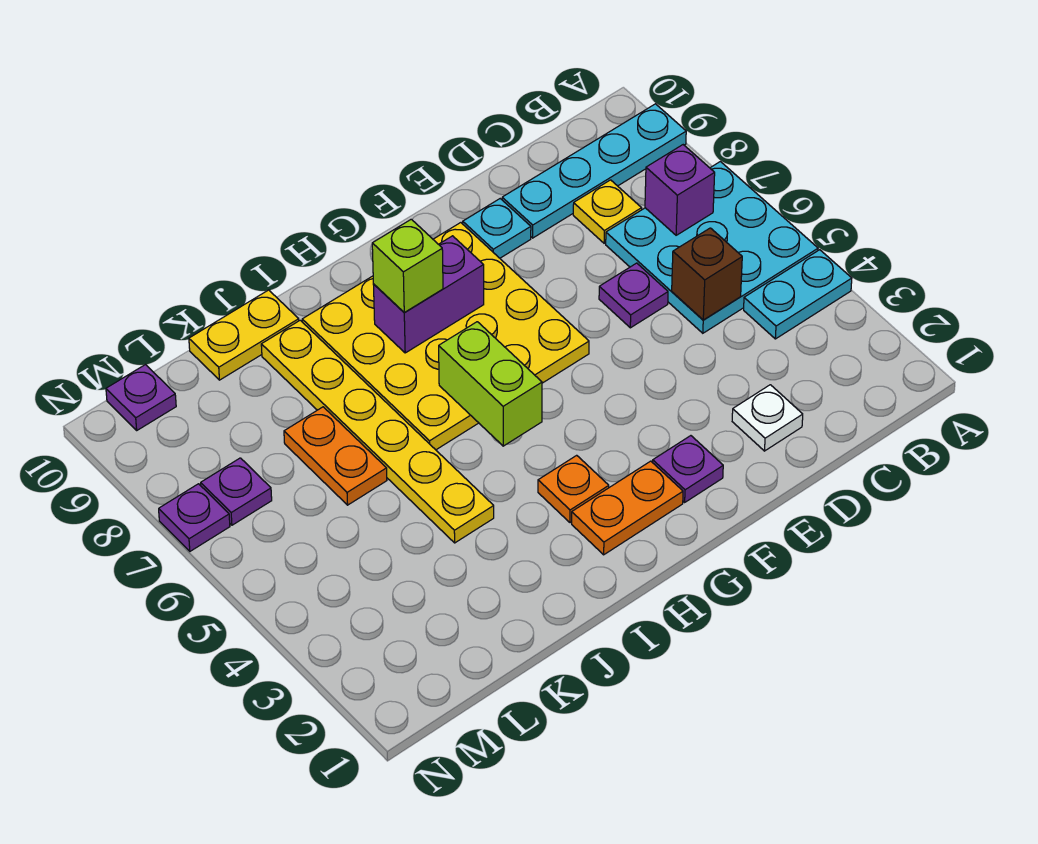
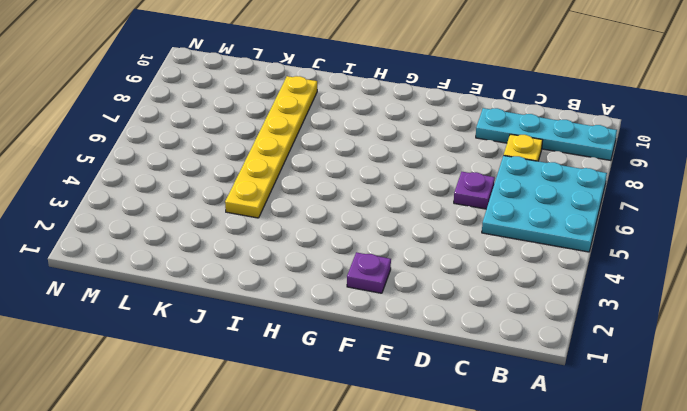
none -> cyan plate A4:B4 level 1
none -> white plate D2 level 1
none -> cyan plate E9 level 1

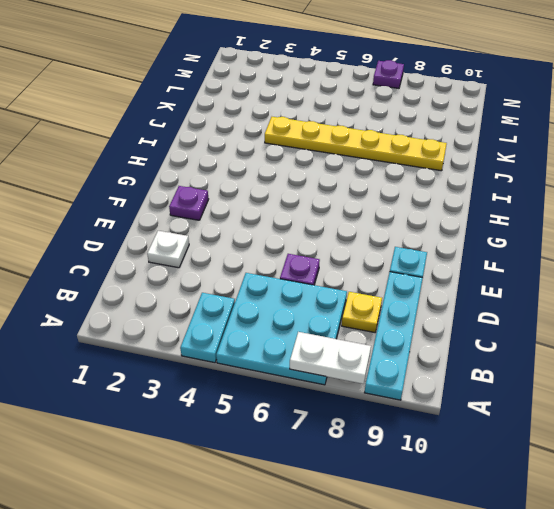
white plate A7:A8 level 2 -> none
none -> yellow plate F6:I9 level 1
none -> orange plate G2:H2 level 1
none -> orange plate H3 level 1

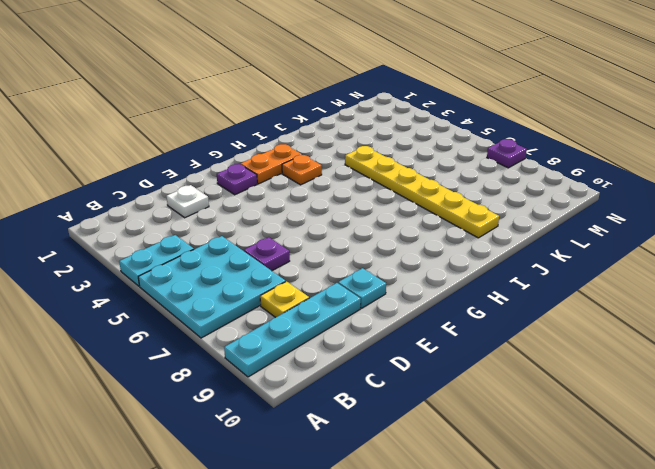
none -> yellow plate F6:I9 level 1
none -> yellow plate J10:K10 level 1
none -> orange plate K6:K7 level 1

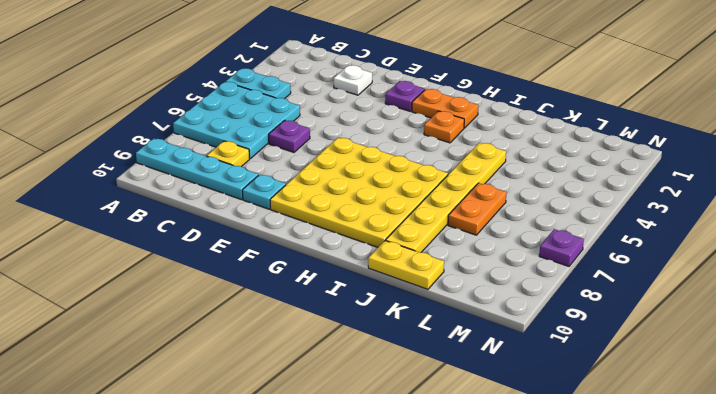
none -> purple plate M7 level 1
none -> purple plate M10 level 1
none -> purple brick B7 level 2

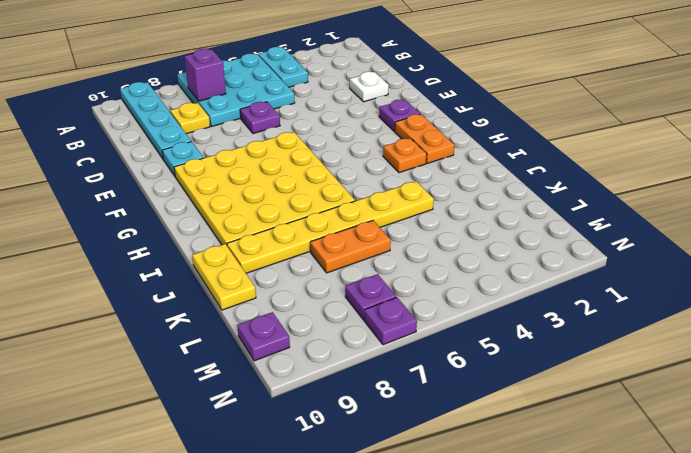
none -> brown brick C5 level 2
none -> purple brick G8:H8 level 2
none -> lime brick H5:H6 level 2

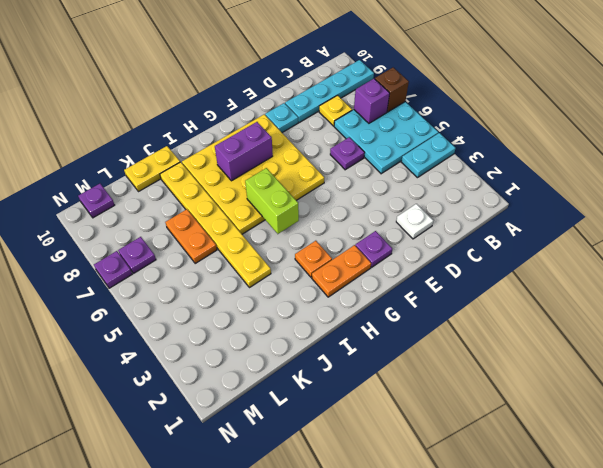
brown brick A7 level 2 -> brown brick C5 level 2
none -> lime brick H8 level 3

